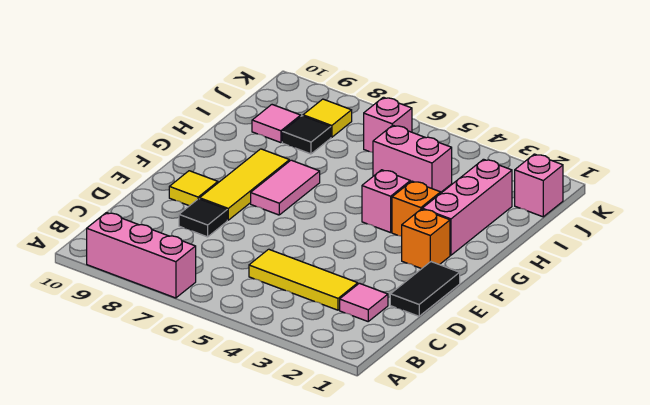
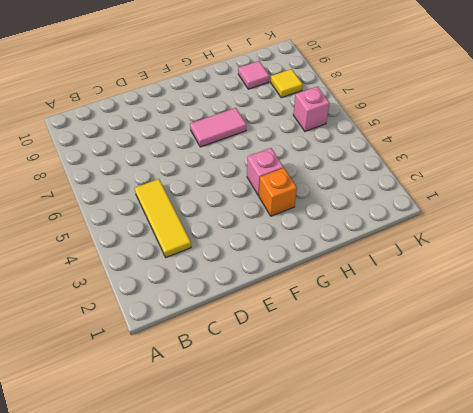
none -> pink brick A7:A9 level 1
none -> pink tile C2 level 1
none -> black tile D1:E1 level 1

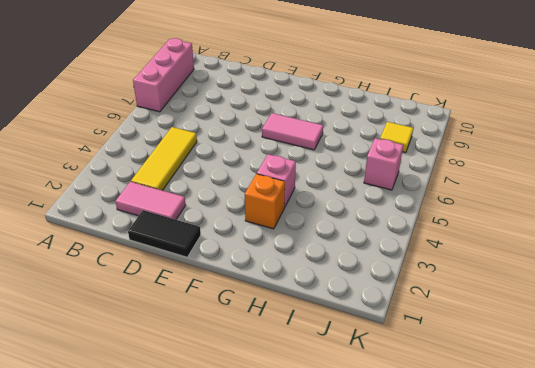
pink tile C2:D2 level 1 -> pink tile C2 level 1
none -> black tile D8 level 1
none -> yellow tile E8:G8 level 1
none -> yellow tile E9 level 1

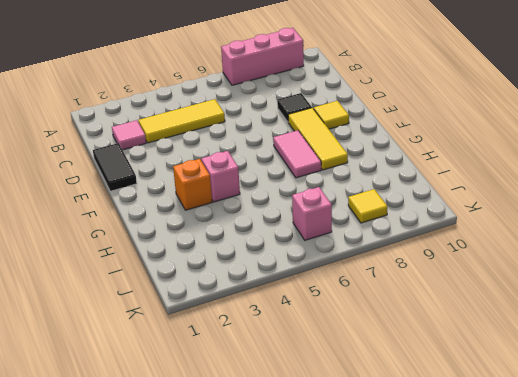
none -> orange brick F2 level 1
none -> pink brick G2:I2 level 1
none -> pink brick I4:I5 level 1

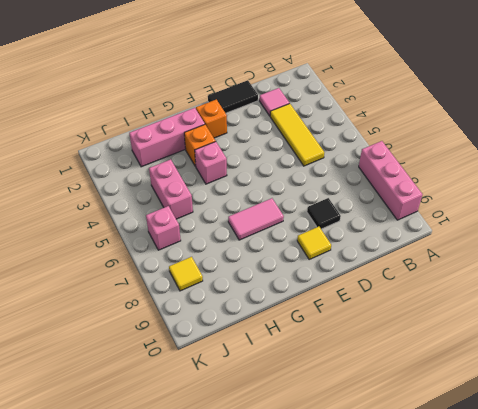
none -> yellow tile E8:G8 level 1
none -> black tile I8 level 1
none -> pink tile I9 level 1

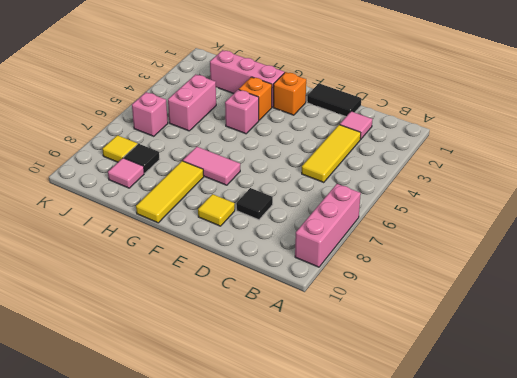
yellow tile G8:G10 level 1 -> yellow tile E8:G8 level 1
none -> pink brick J1 level 1

